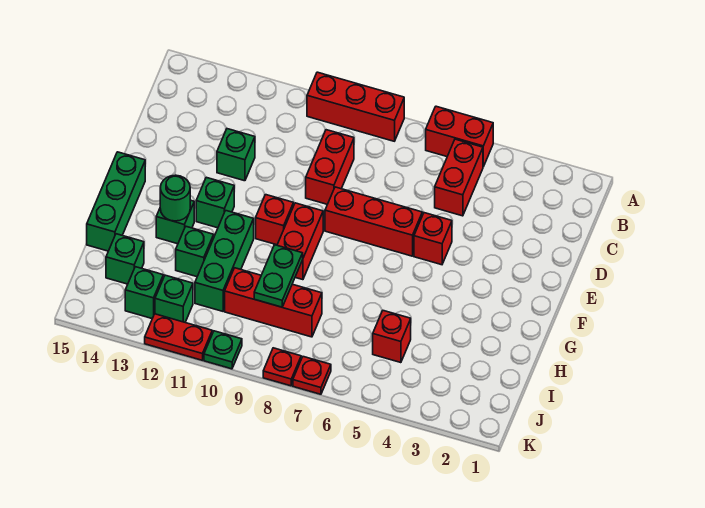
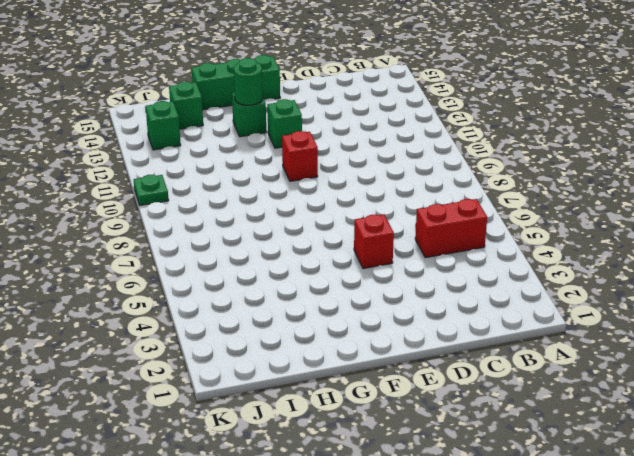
none -> red brick A5:A6 level 1
none -> red brick A8:A10 level 1
none -> red brick C9:D9 level 1

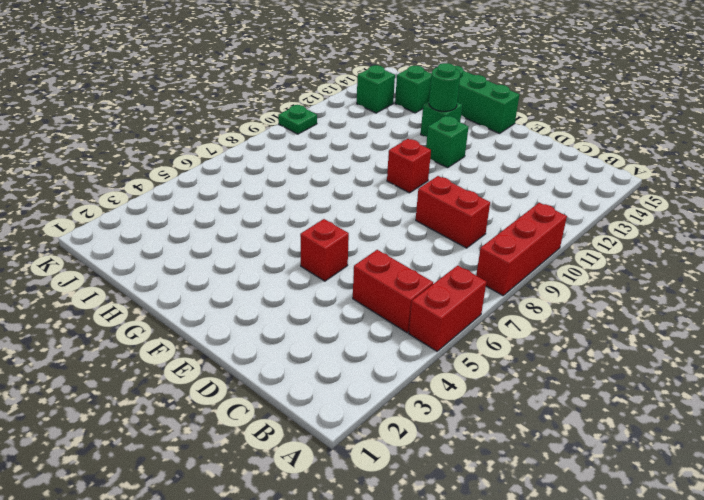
none -> green brick D12 level 1
none -> red brick E6:E8 level 1
none -> red brick F9:G9 level 1

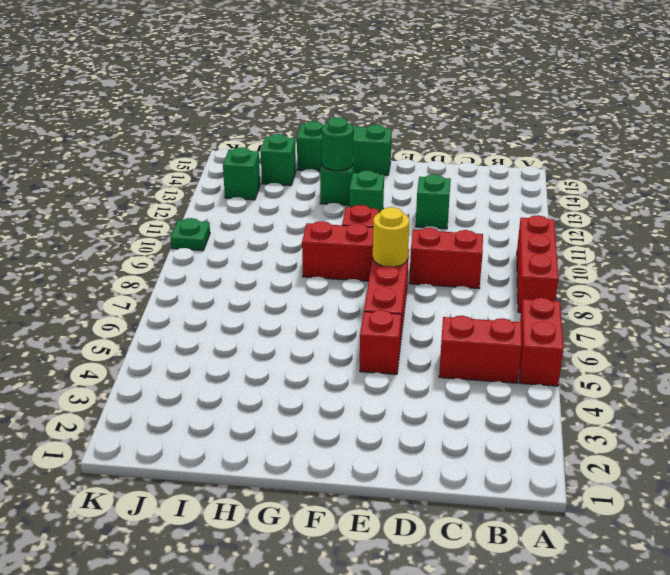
yellow round brick E8 level 2 -> none
none -> green brick G11:I11 level 1
none -> green brick H12 level 1
none -> red brick I5 level 1

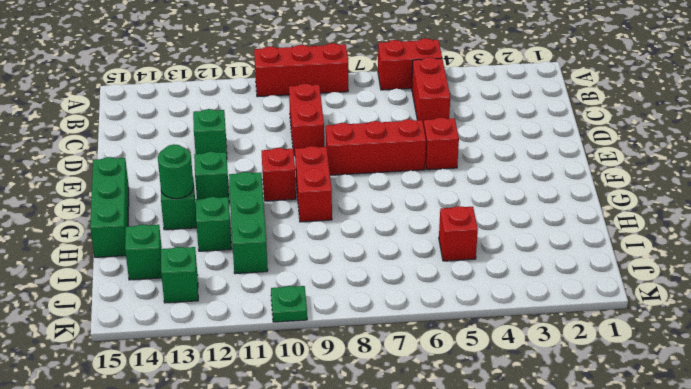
none -> red brick I8:I10 level 1
none -> green brick J12 level 1
none -> red plate K7 level 1

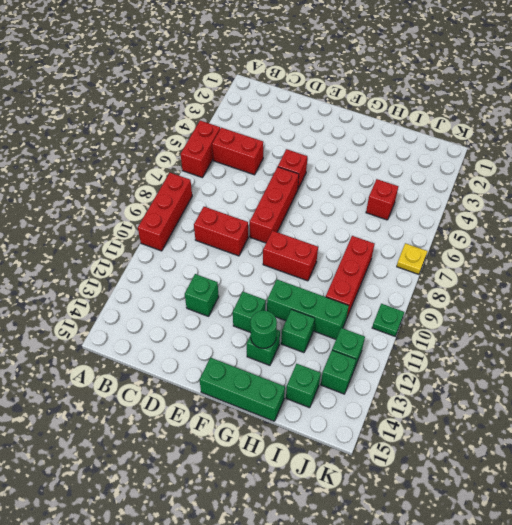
yellow plate K7 level 1 -> red plate K7 level 1
none -> red brick F10 level 1
none -> red plate K8 level 1
none -> red plate K11:K12 level 1

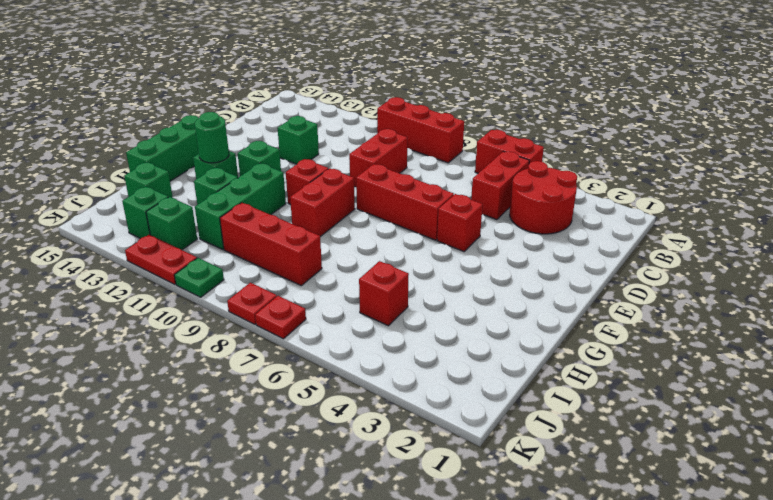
red round brick B3:C4 level 1 -> none
none -> green plate H9:I9 level 2

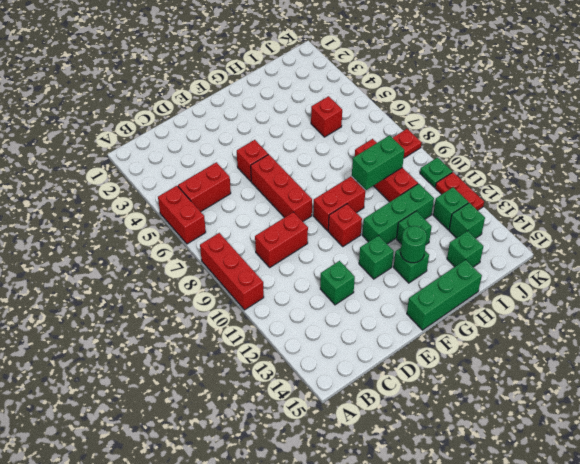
green brick H9:I9 level 2 -> green plate H9:I9 level 2
none -> red plate K7 level 1

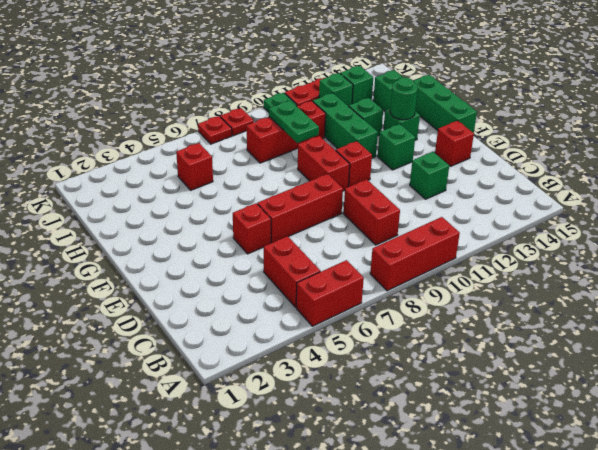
red brick E14 level 1 -> none

